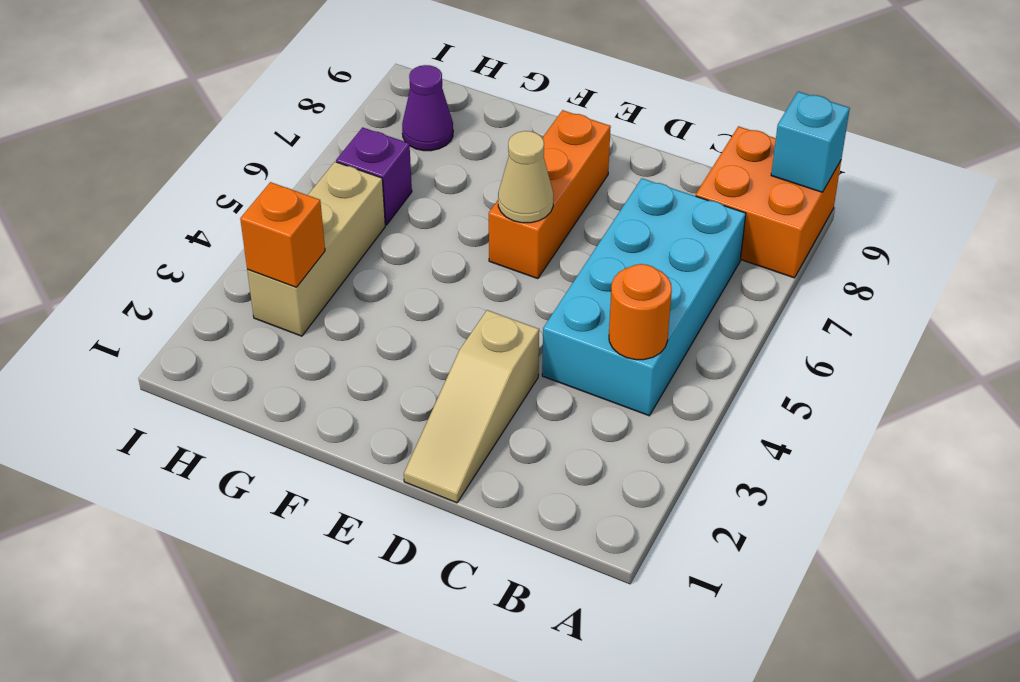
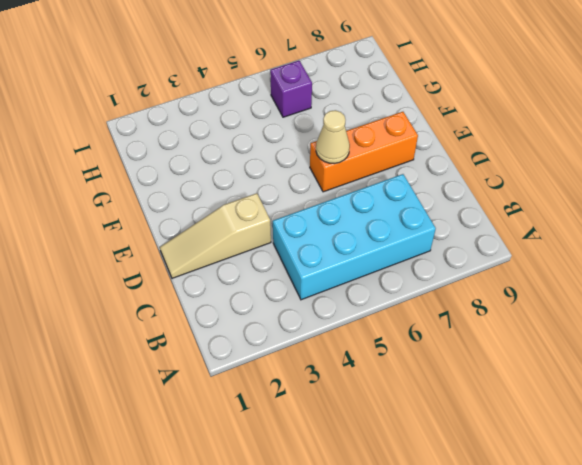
none -> orange brick A8:B9 level 1
none -> tan brick H3:H5 level 1

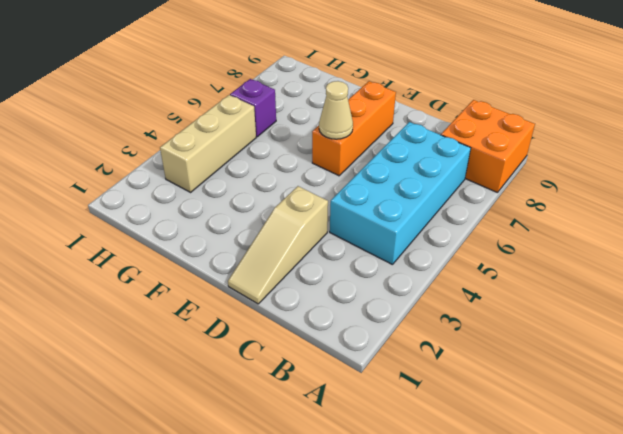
none -> purple cone H8 level 1
none -> cyan brick A9 level 2

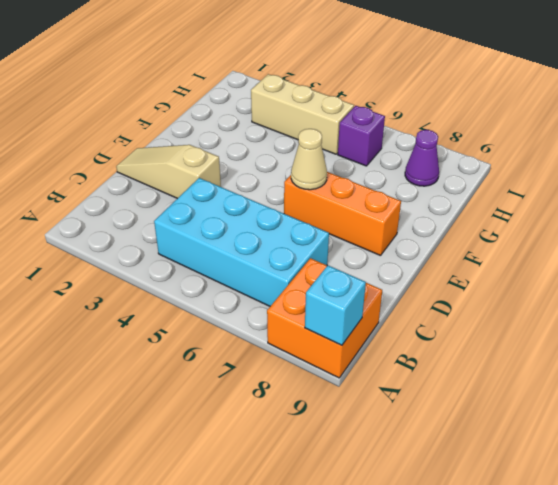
none -> orange round brick B4 level 2
none -> orange brick H3 level 2

